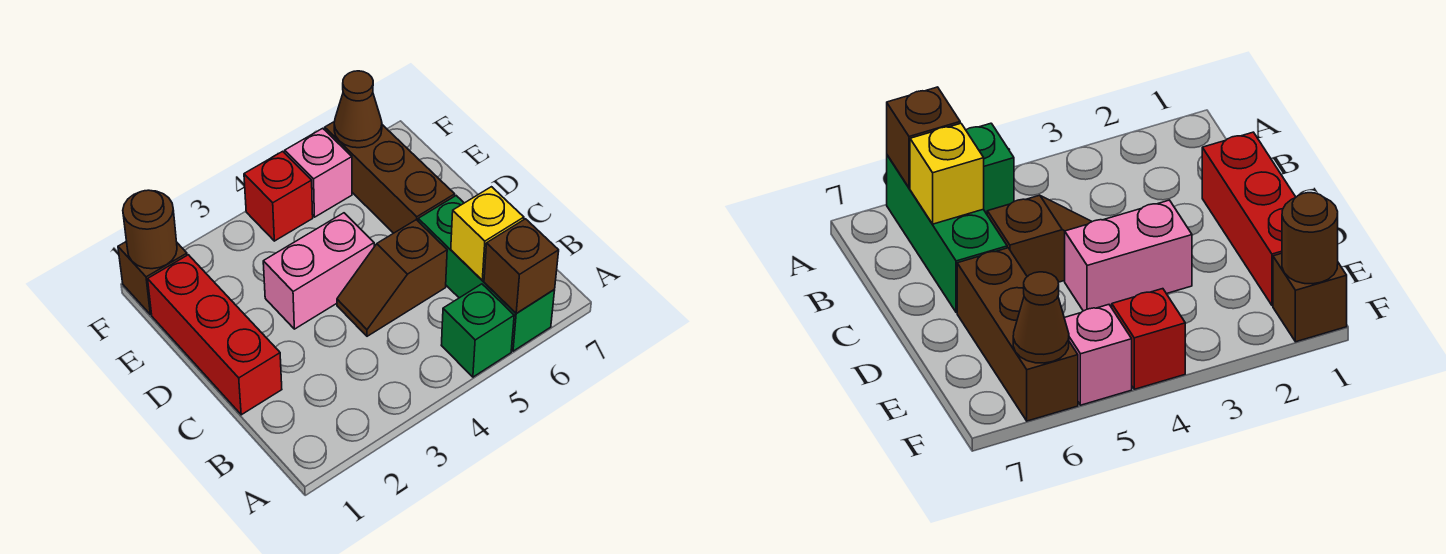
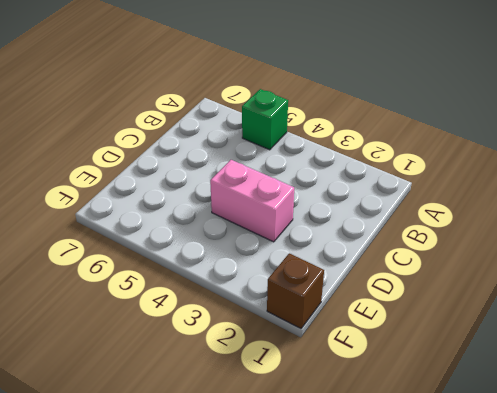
none -> green brick A6:C6 level 1
none -> red brick C1:E1 level 1
none -> brown slope C4:C5 level 1 top 5

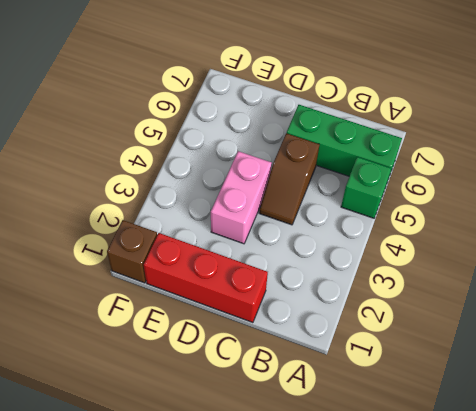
none -> brown brick D6:F6 level 1
none -> red brick F4 level 1
none -> pink brick F5 level 1

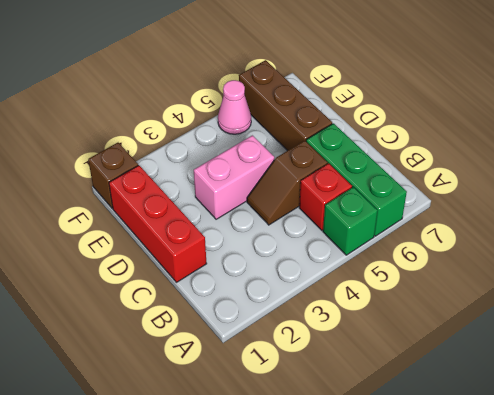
red brick B5 level 1 -> red brick F4 level 1
pink cone F5 level 1 -> pink brick F5 level 1
none -> brown brick A6 level 2
none -> yellow brick B6 level 2
none -> brown round brick F1 level 2

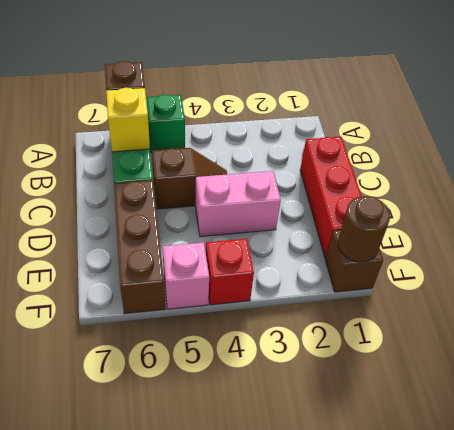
none -> brown cone F6 level 2

